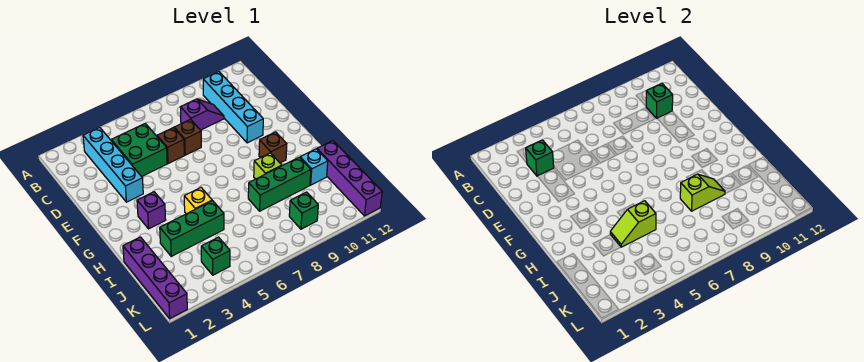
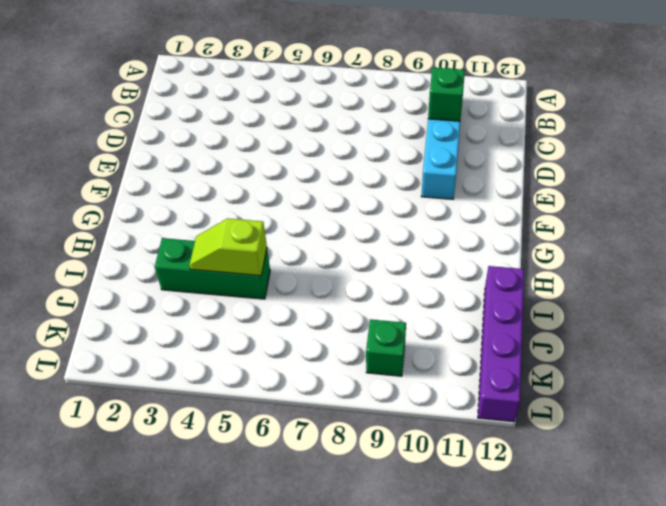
none -> cyan brick B3:E3 level 1
none -> green brick C4:D5 level 1
none -> purple slope C8:C9 level 1 top 8

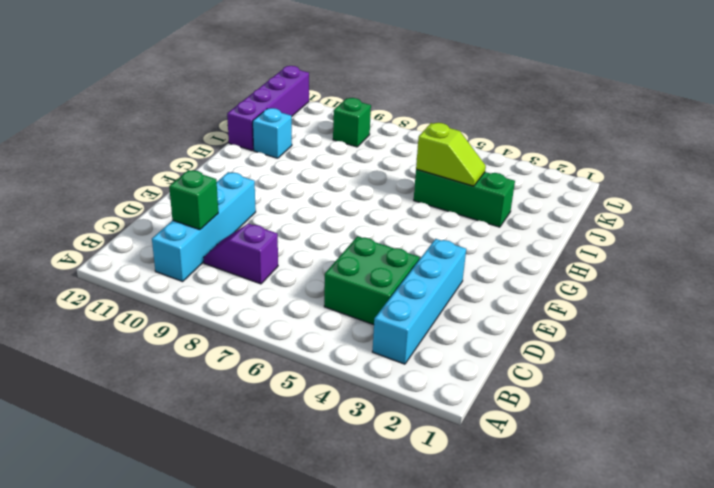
none -> brown brick D6 level 1
none -> brown brick D7 level 1
none -> purple brick G3 level 1

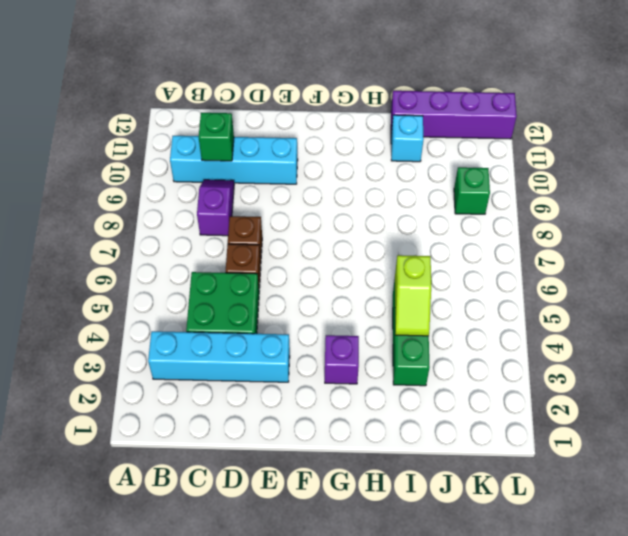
none -> brown brick G10 level 1
none -> yellow brick H5 level 1
none -> lime brick H9 level 1

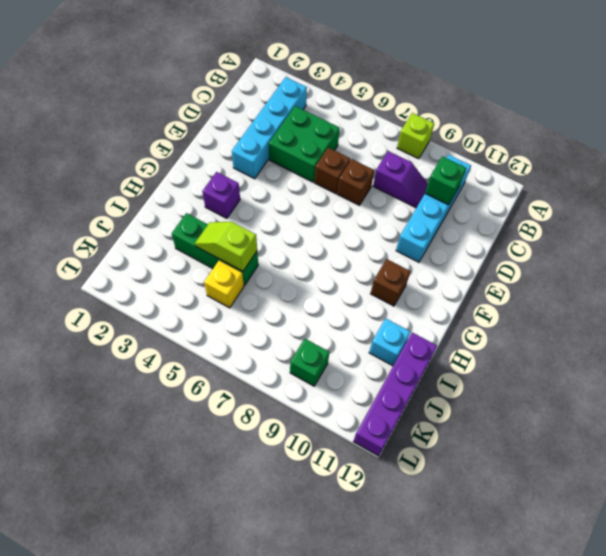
lime brick A8 level 1 -> lime brick H9 level 1
yellow brick J5 level 1 -> yellow brick H5 level 1
none -> purple brick I1:L1 level 1
none -> green brick I8:I10 level 1
none -> green brick K4 level 1

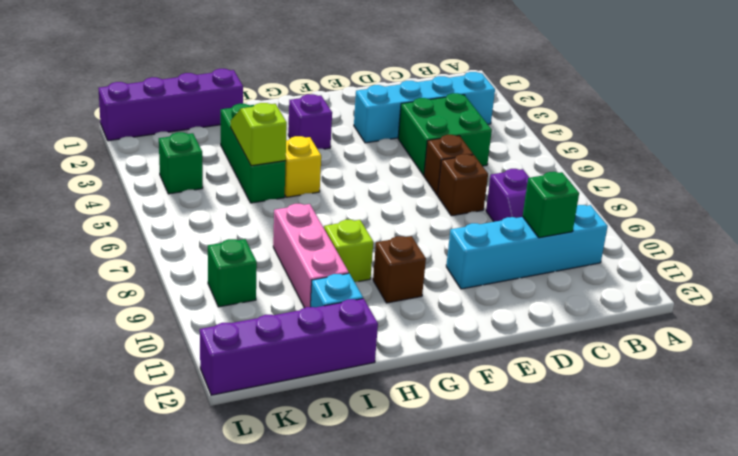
pink brick I8:I10 level 1 -> green brick I8:I10 level 1
none -> green brick C3 level 2
none -> lime slope I8:I9 level 2 top 8

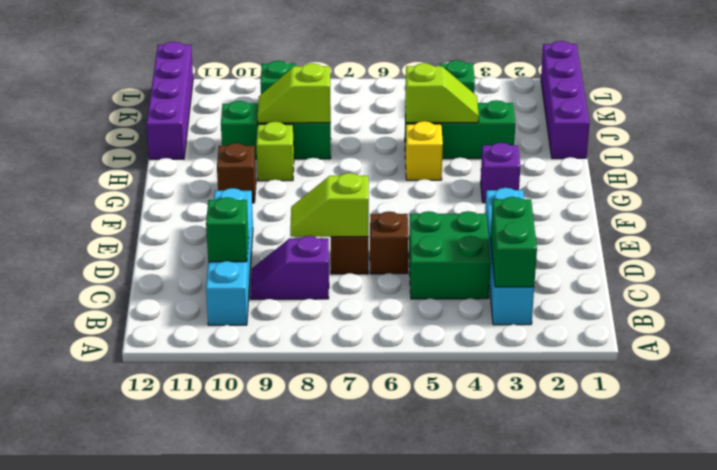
green brick B3:C3 level 2 -> green brick C3 level 2
lime slope D7:D8 level 2 top 7 -> none
none -> cyan brick I11 level 1

